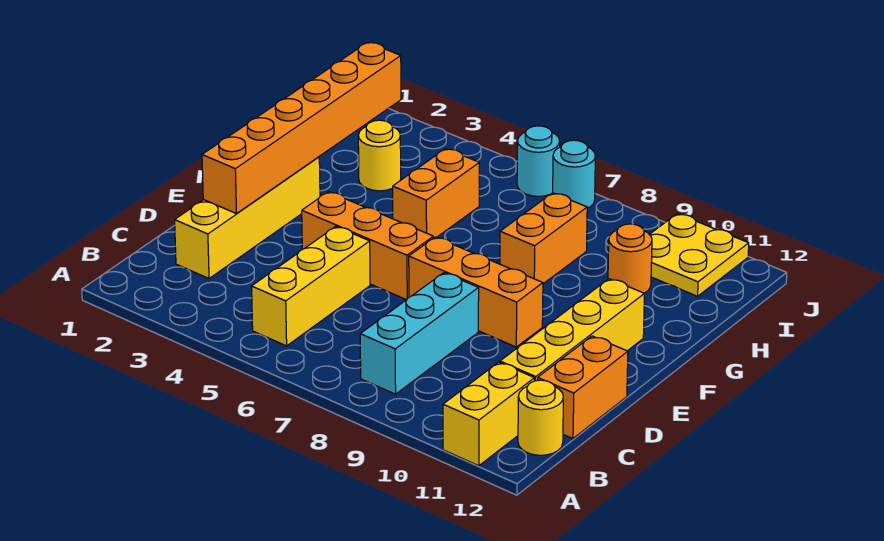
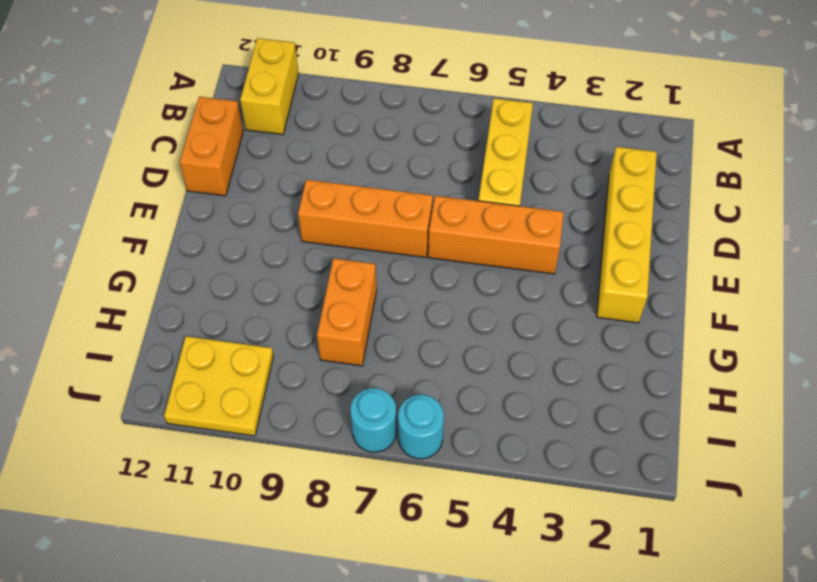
none -> cyan brick B8:D8 level 1
none -> yellow round brick B12 level 1
none -> yellow brick C11:F11 level 1

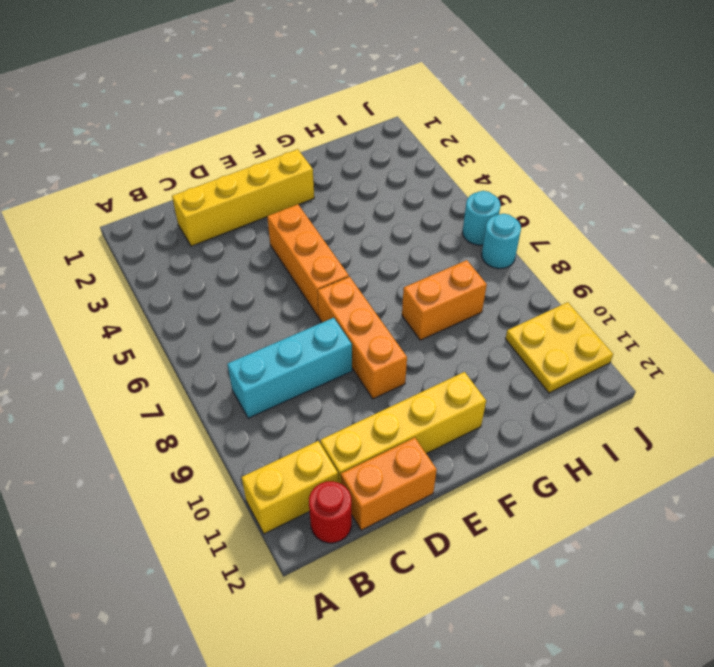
red round brick B12 level 1 -> yellow round brick B12 level 1
none -> yellow brick B5:D5 level 1
none -> orange brick G5:H5 level 1
none -> yellow round brick H3 level 1

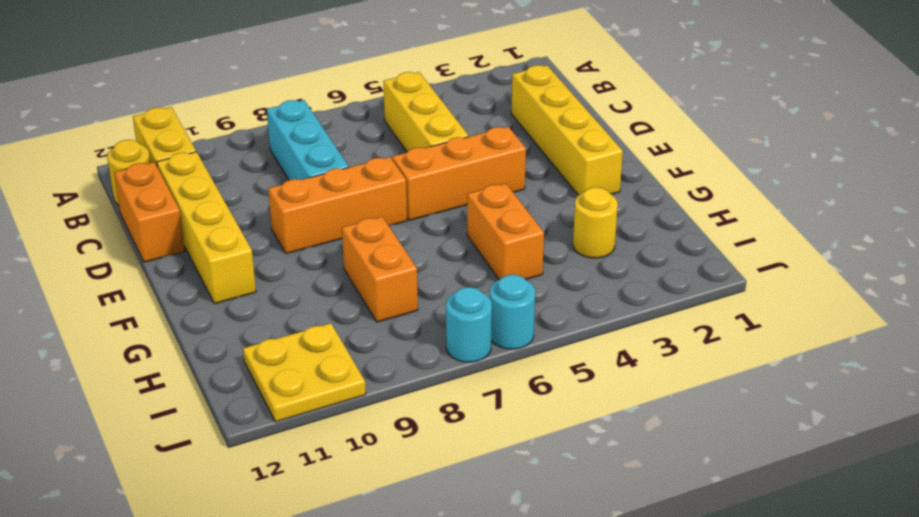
none -> orange round brick H10 level 1
none -> orange brick D2:I2 level 2

